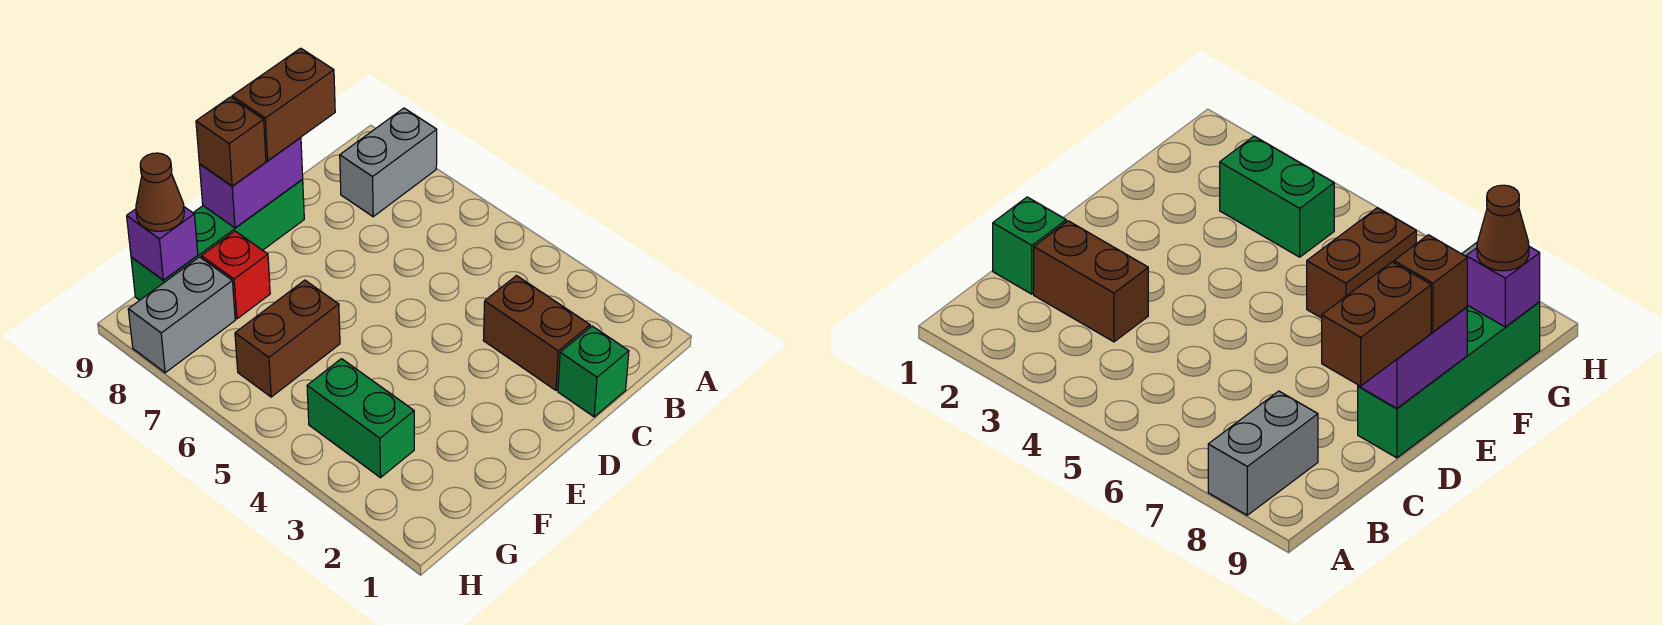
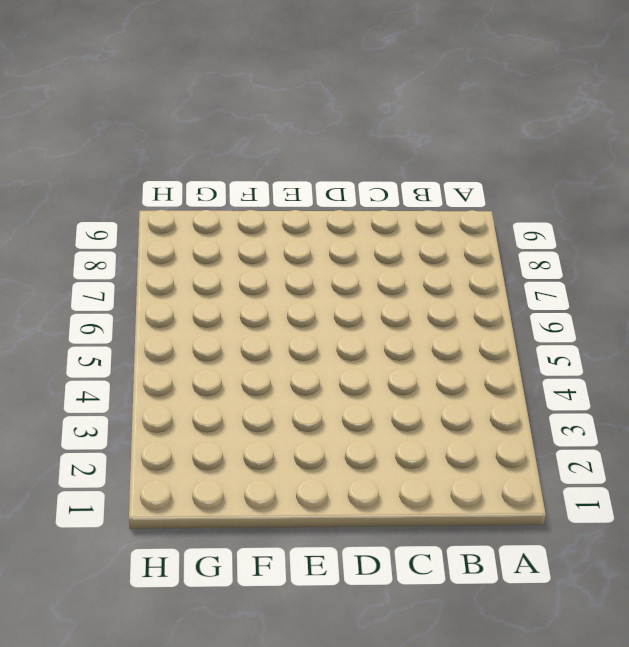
none -> grey brick A8:B8 level 1
none -> green brick C1 level 1
none -> brown brick C2:C3 level 1

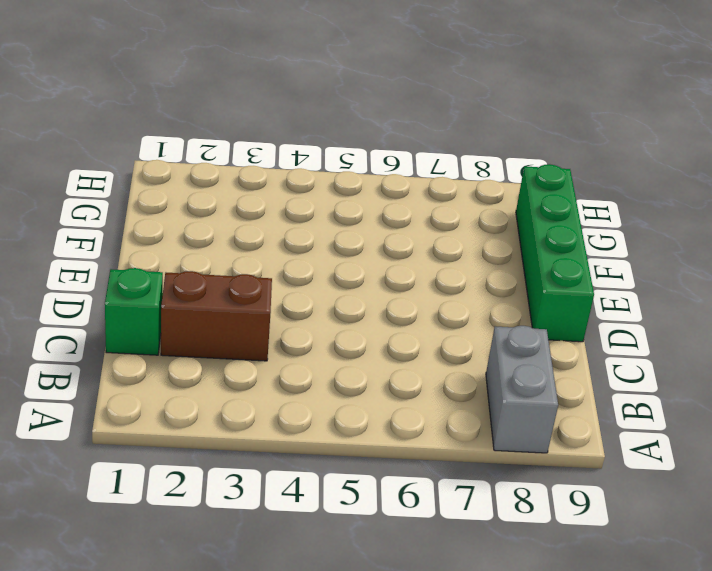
none -> brown brick F6:G6 level 1
none -> red brick F8 level 1
none -> green brick G3:G4 level 1

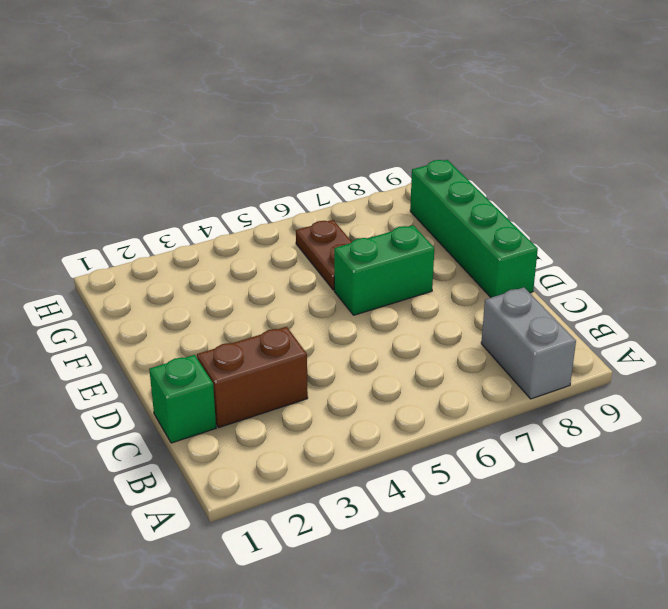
green brick E6:E7 level 1 -> green brick G3:G4 level 1
brown plate F6:G6 level 1 -> brown brick F6:G6 level 1
none -> red brick F8 level 1
none -> grey brick G8:H8 level 1
none -> purple brick D9:E9 level 2

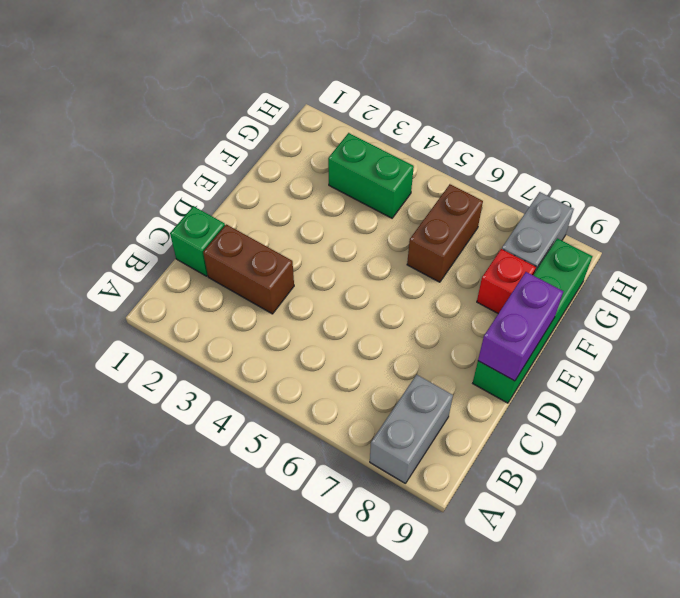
none -> purple brick G9 level 2
none -> brown brick C9:D9 level 3
none -> brown brick E9 level 3

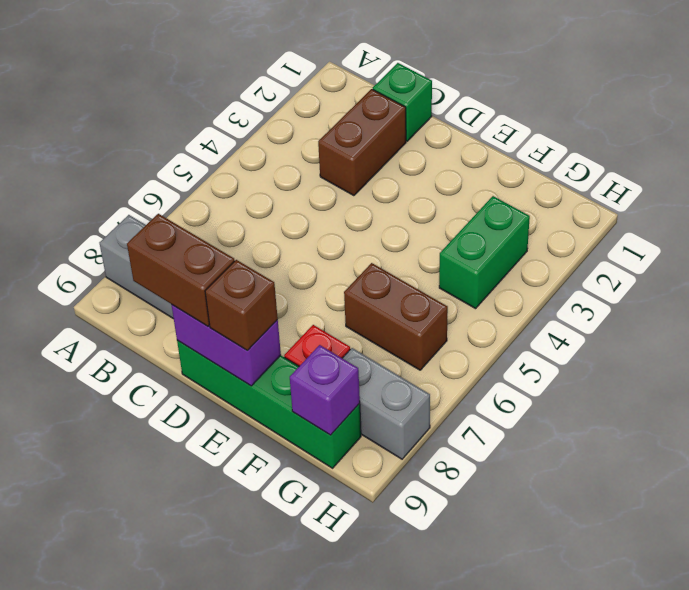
none -> brown cone G9 level 3

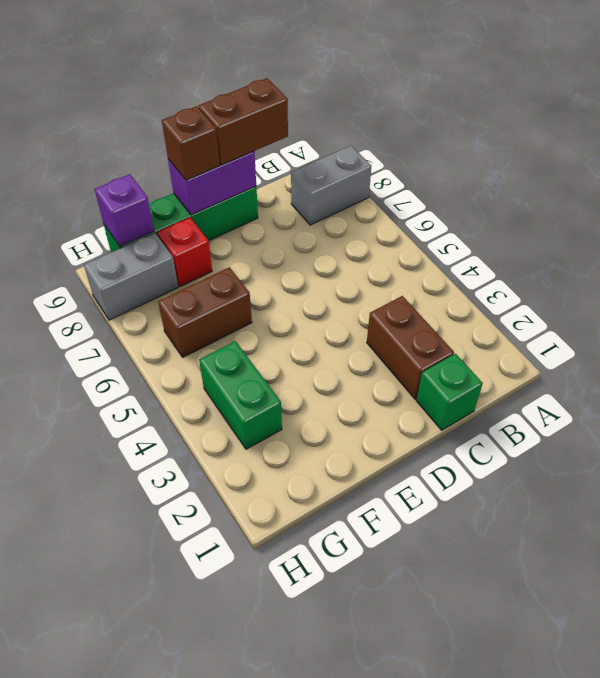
none -> brown cone G9 level 3

